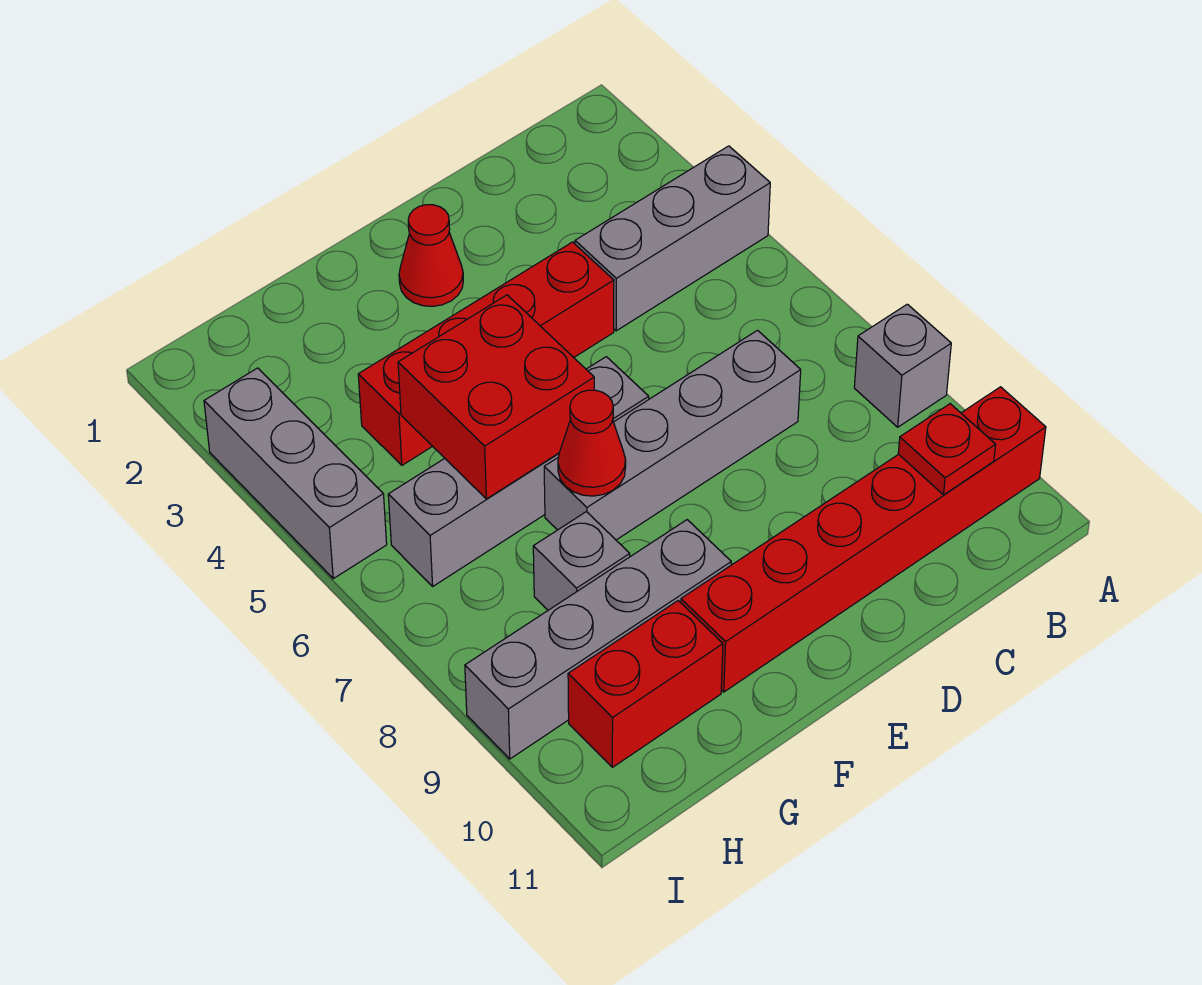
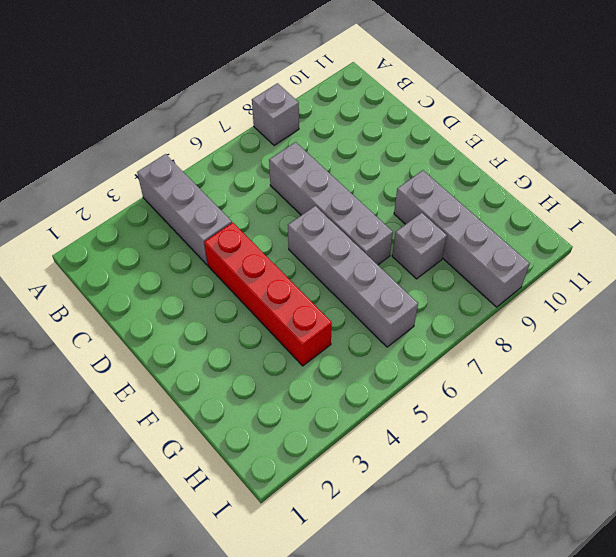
none -> red brick A10:F10 level 1
none -> red cone E2 level 1
none -> red brick G10:H10 level 1

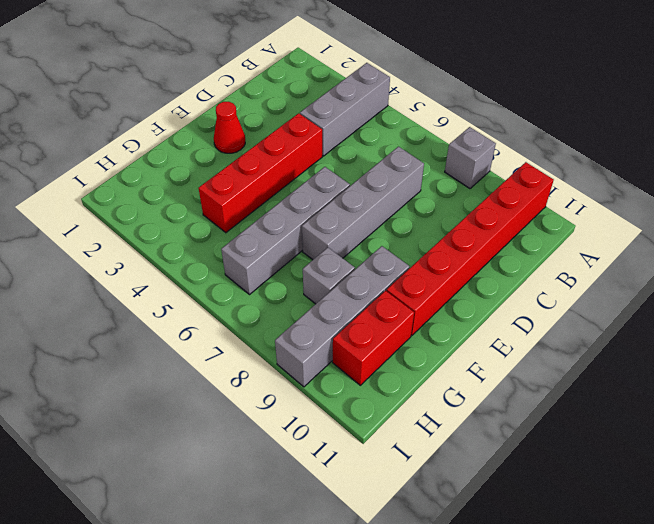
none -> grey brick I3:I5 level 1
none -> red plate B10 level 2
none -> red brick F5:G6 level 2

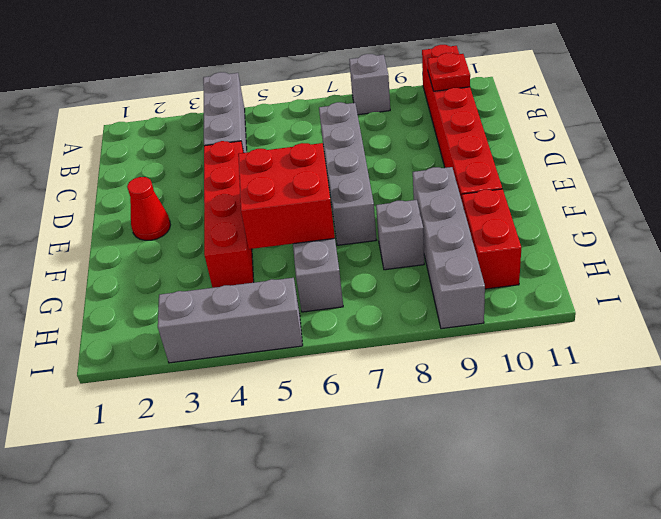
none -> red cone F7 level 2

